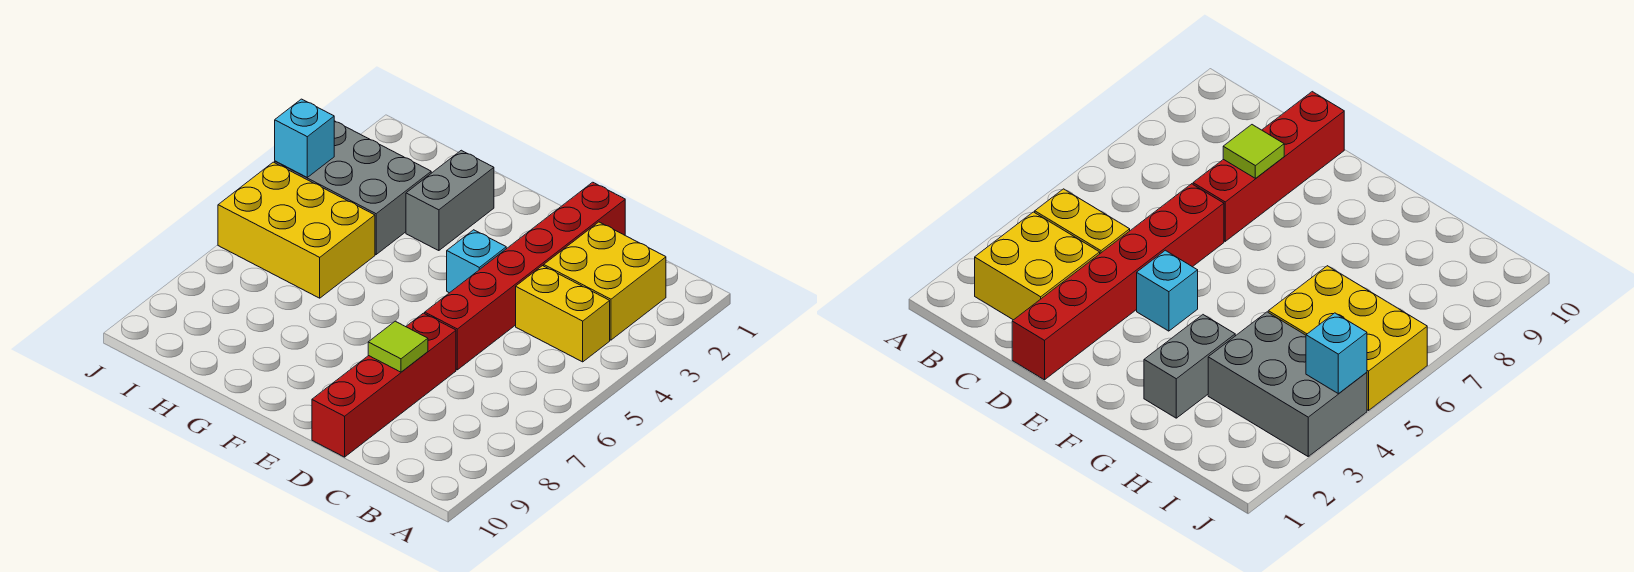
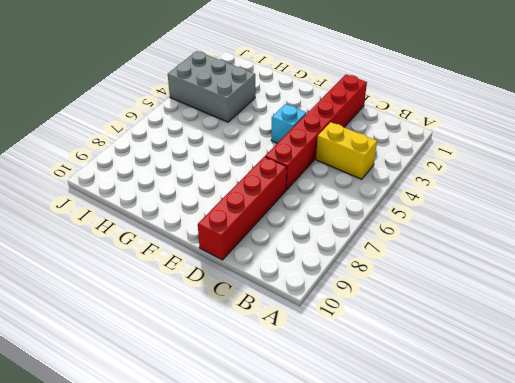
none -> yellow brick B2:C3 level 1
none -> grey brick G2:G3 level 1

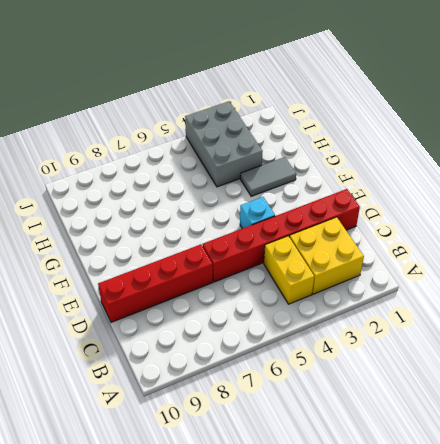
grey tile G2:G3 level 1 -> grey brick G2:G3 level 1
none -> yellow brick H5:J6 level 1
none -> lime tile D8 level 2

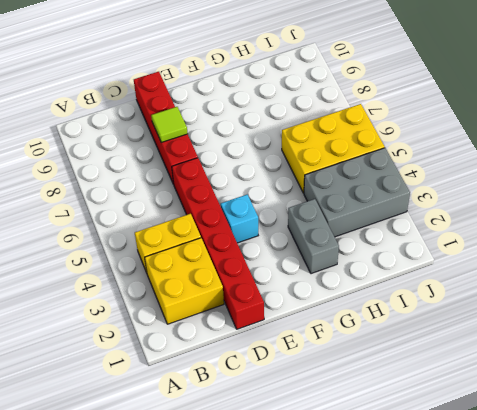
none -> cyan brick J4 level 2

